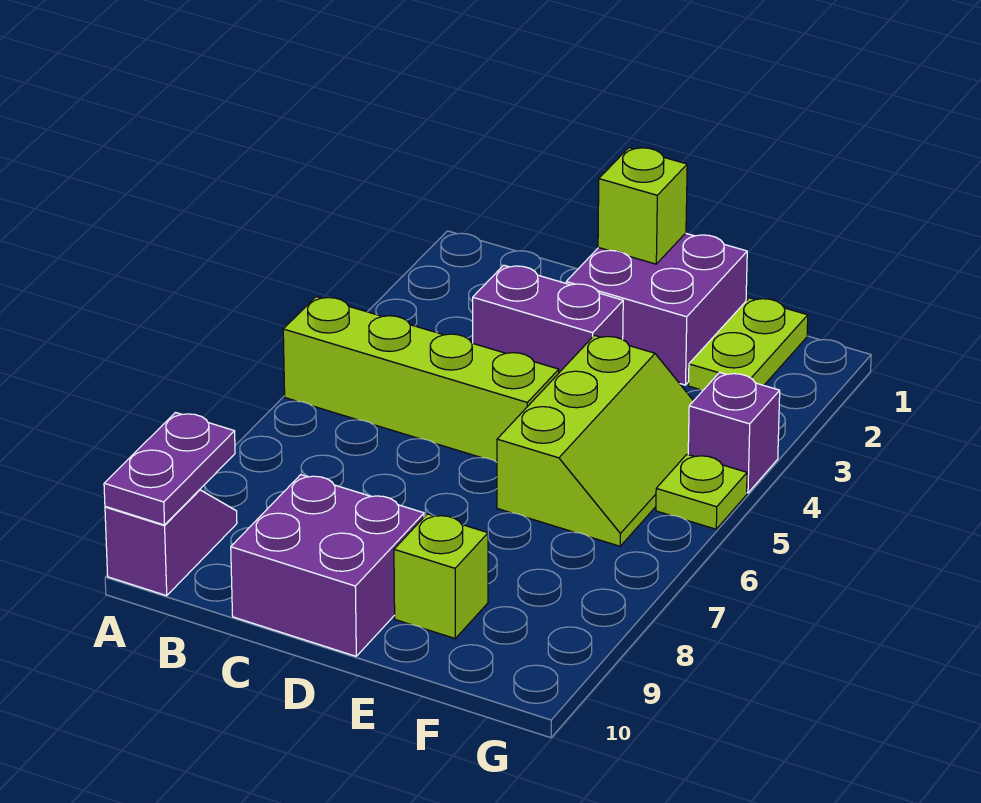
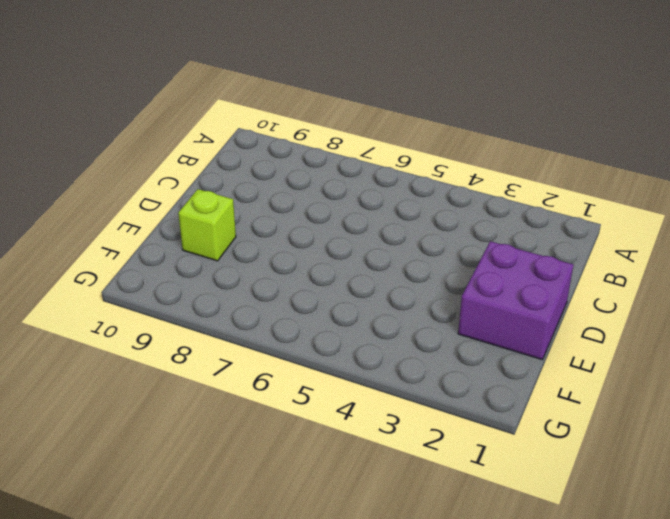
none -> lime brick A5:D5 level 1
none -> purple slope A9:A10 level 1 top 10
none -> purple brick C3:D3 level 1

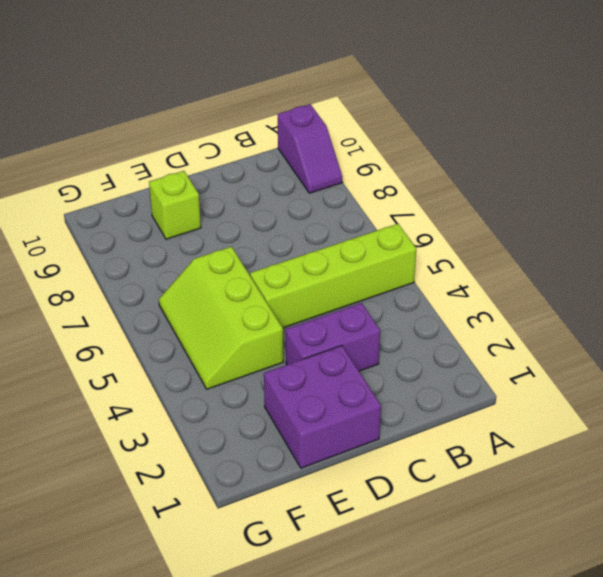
none -> purple brick C9:D10 level 1
none -> lime plate F1:F2 level 1
none -> purple brick G4 level 1

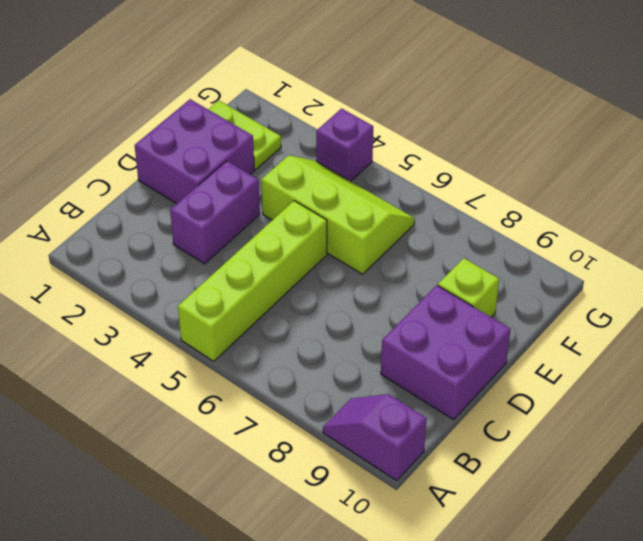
none -> lime plate G5 level 1
none -> purple plate A9:A10 level 2
none -> lime brick D1 level 2

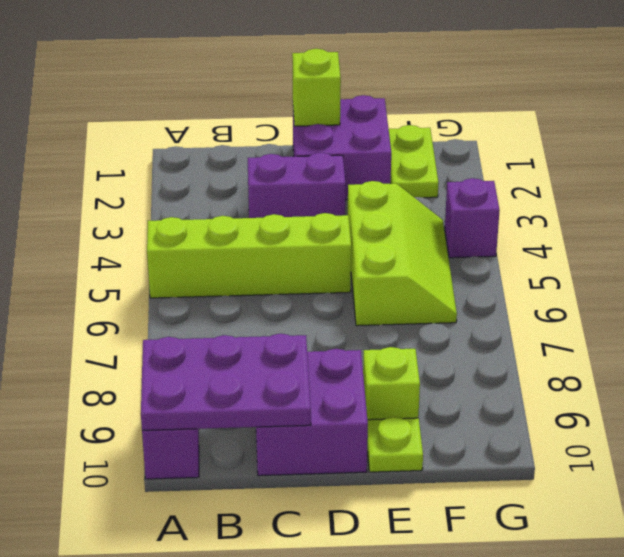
purple plate A9:C10 level 2 -> purple plate A9:A10 level 2
lime plate E10 level 1 -> lime plate G5 level 1

